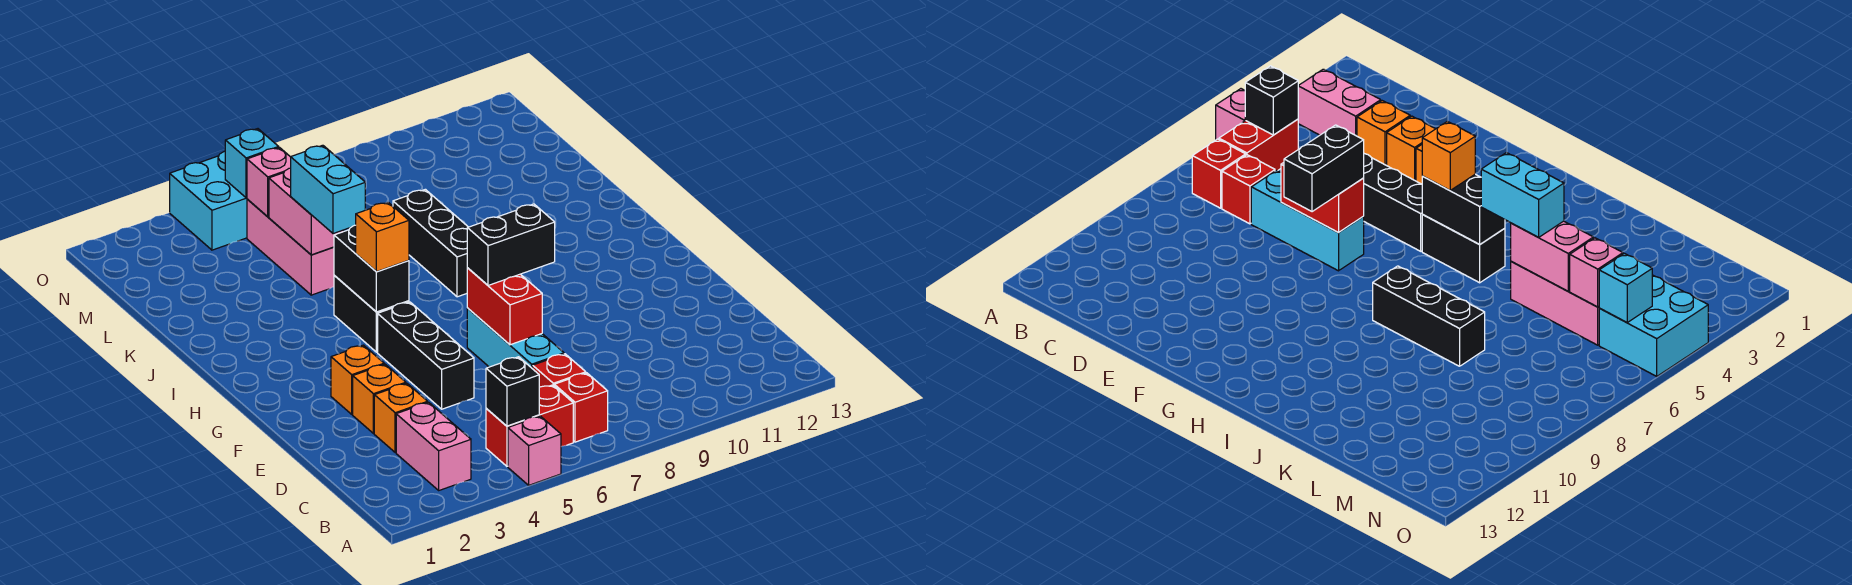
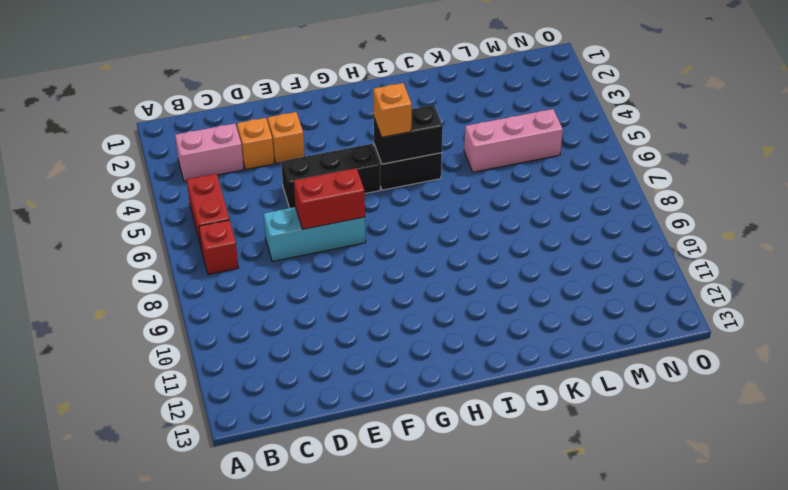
none -> pink brick A5 level 1
none -> red brick C7 level 1
none -> orange brick F3 level 1

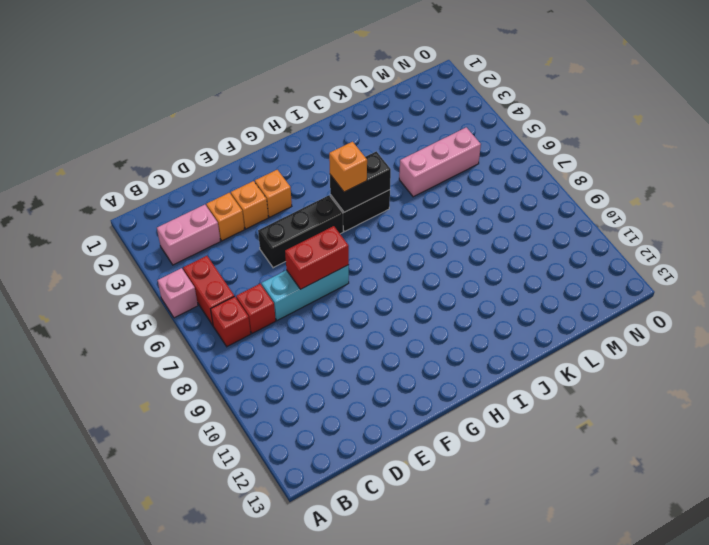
none -> black brick I8:K8 level 1
none -> cyan brick N4:O5 level 1
none -> black brick B5 level 2

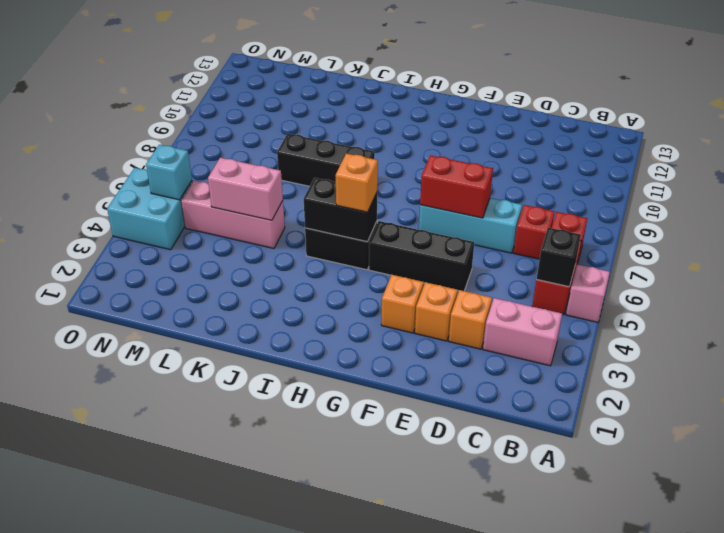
none -> pink brick M5 level 2
none -> black brick F7:F8 level 3
none -> cyan brick J5:K5 level 3

